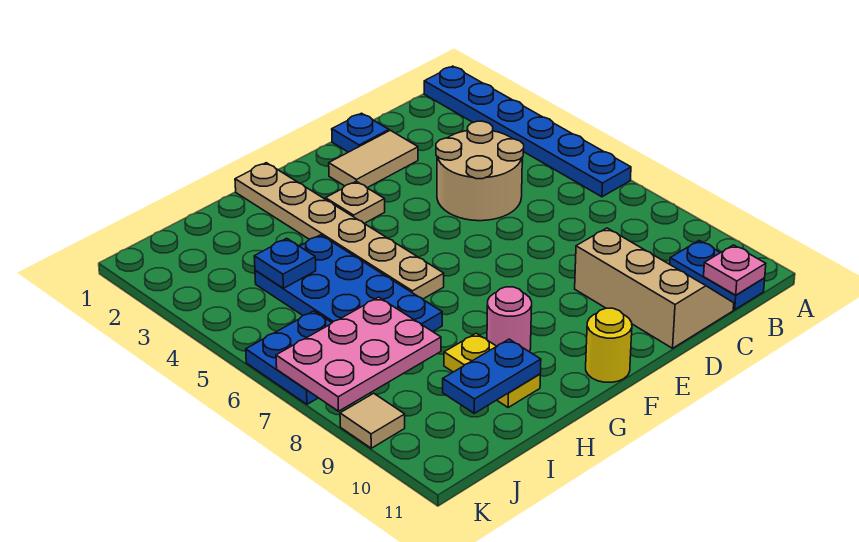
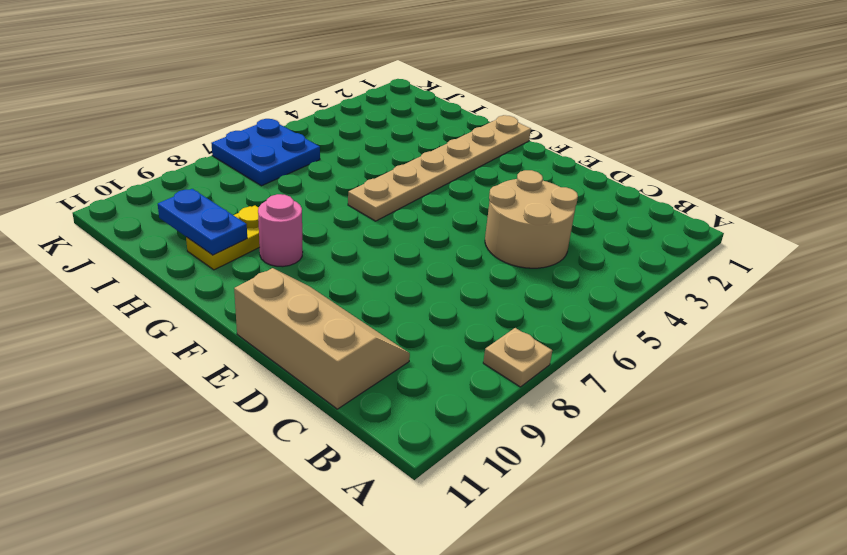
tan plate A8 level 1 -> tan plate F3 level 1
tan slope C10:E11 level 1 top 11 -> tan slope C9:D11 level 1 top D
none -> blue plate A1:A6 level 1
none -> blue plate B10:B11 level 1
none -> blue plate D1 level 1

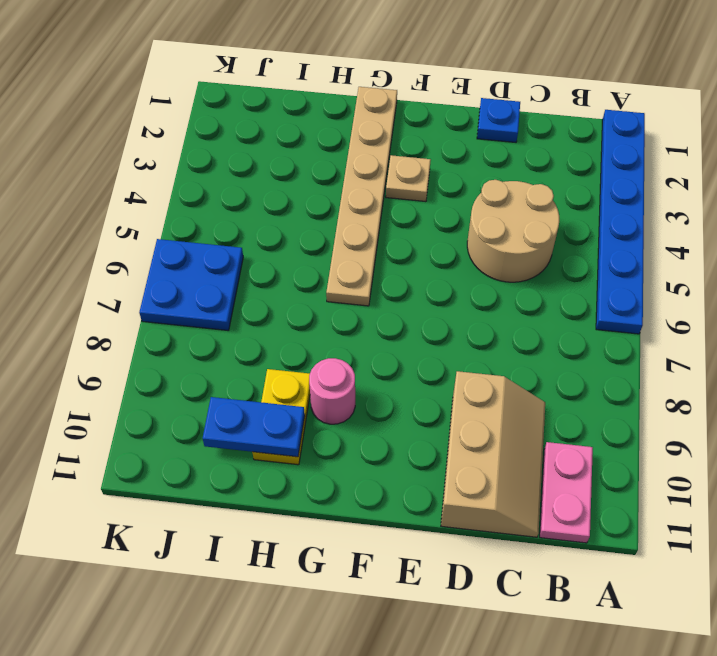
pink plate B10:B11 level 1 -> blue plate B10:B11 level 1
none -> tan tile D2:E2 level 1
none -> yellow round brick F11 level 1
none -> blue plate H4:I7 level 1

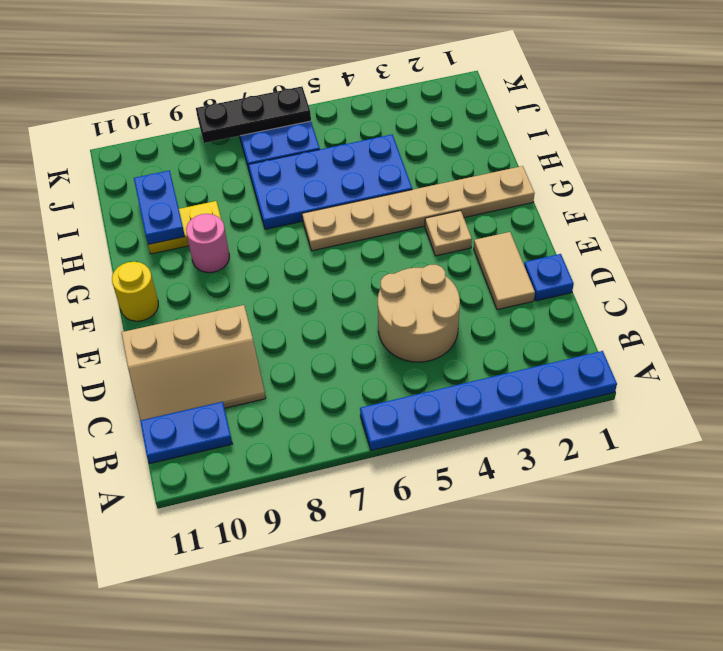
black plate K6:K8 level 2 -> pink plate I7:K8 level 2
none -> tan tile K9 level 1
none -> pink plate B11 level 2
none -> blue plate I4 level 2

